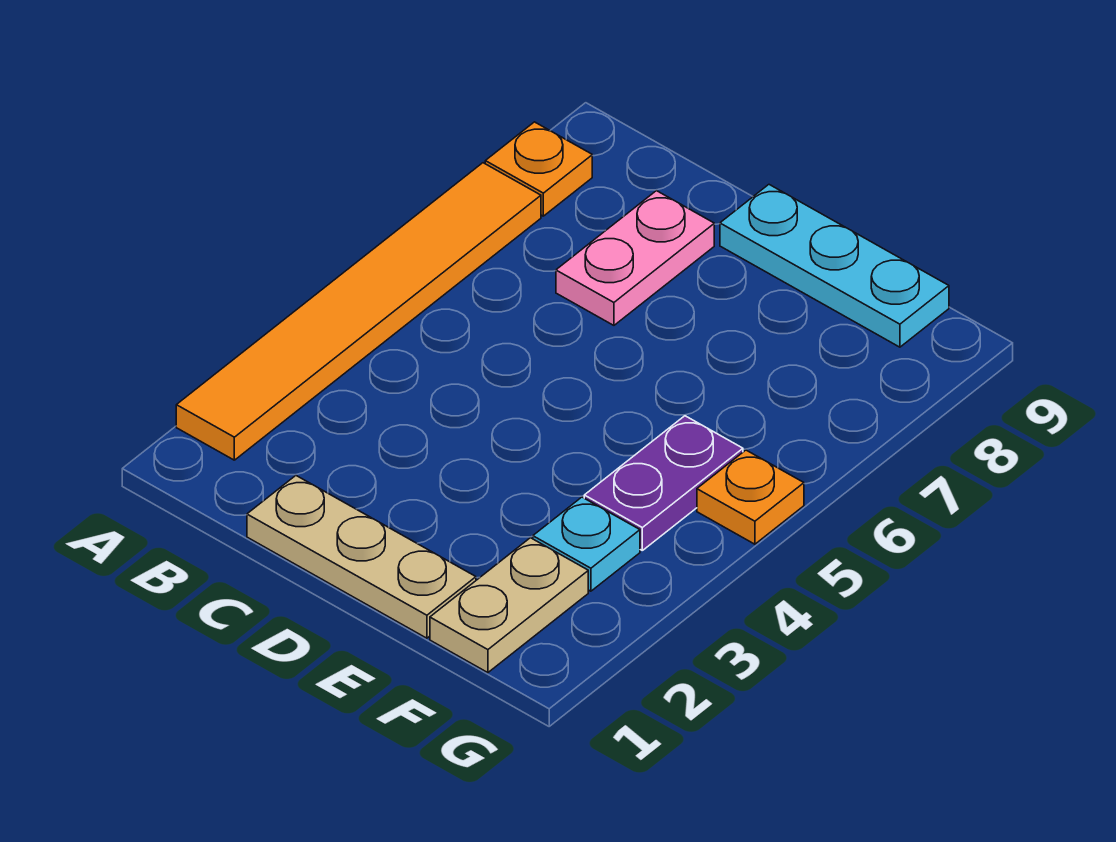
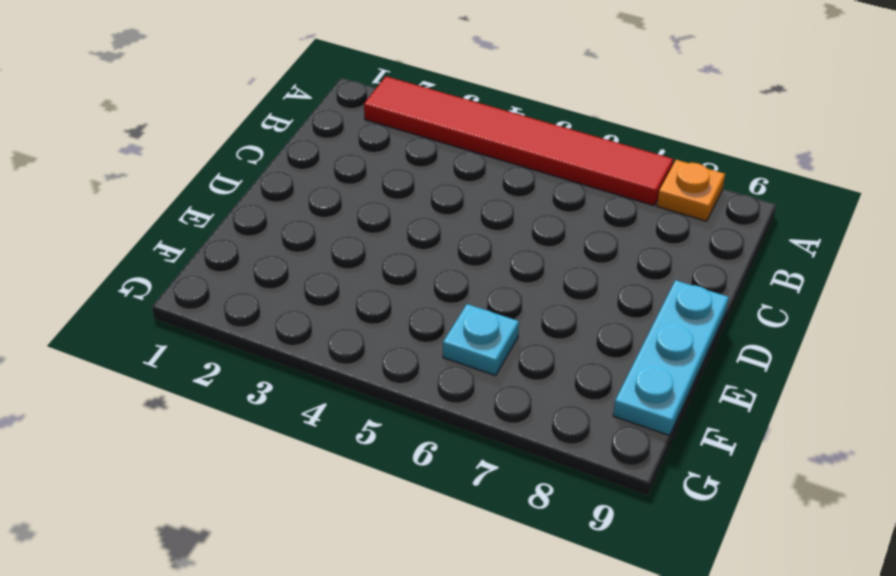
red tile A2:A7 level 1 -> orange tile A2:A7 level 1
cyan plate F6 level 1 -> cyan plate F3 level 1
none -> tan plate C1:E1 level 1
none -> pink plate C7:C8 level 1

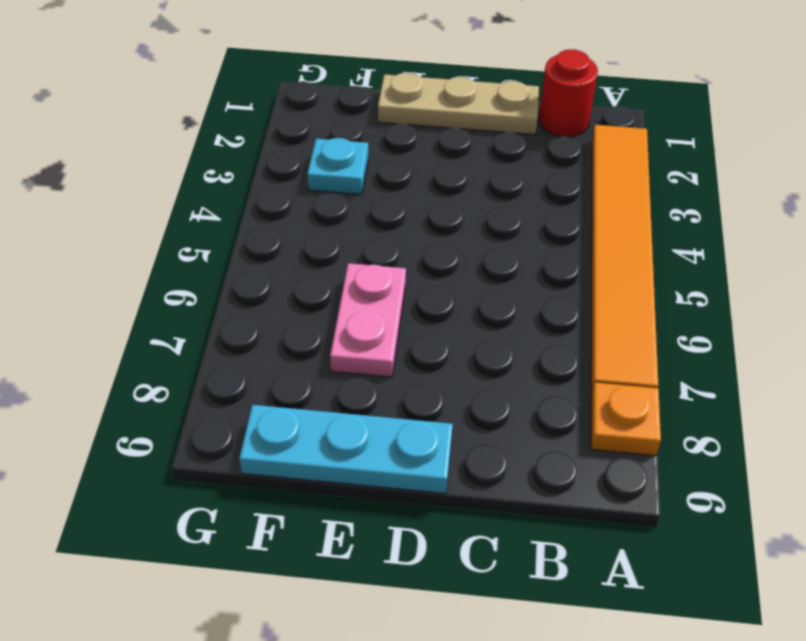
red round brick B1 level 1 -> none
pink plate E6:E7 level 1 -> pink plate C7:C8 level 1
none -> tan plate F1:F2 level 1
none -> purple plate F4:F5 level 1

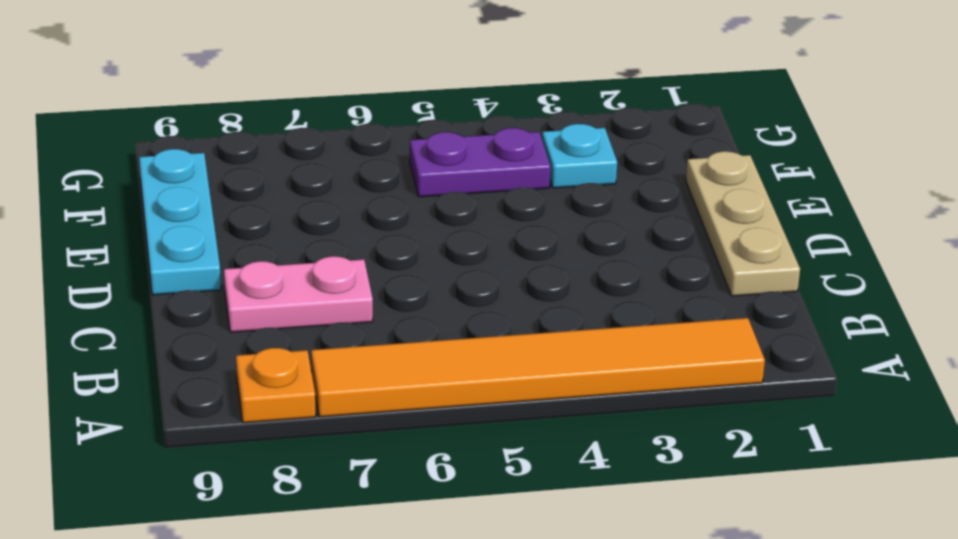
none -> tan plate F1:F2 level 1
none -> orange plate G5 level 1

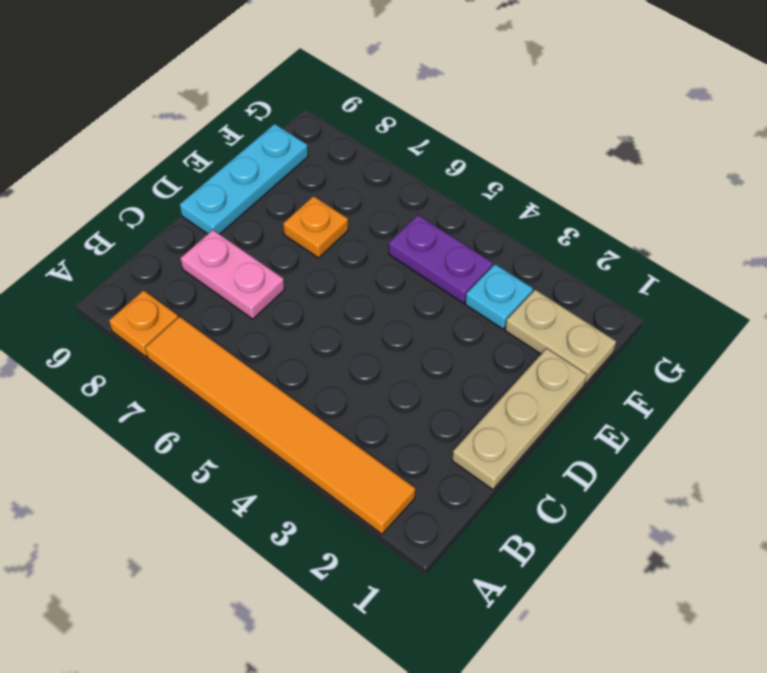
orange plate E7 level 1 -> orange plate G5 level 1

